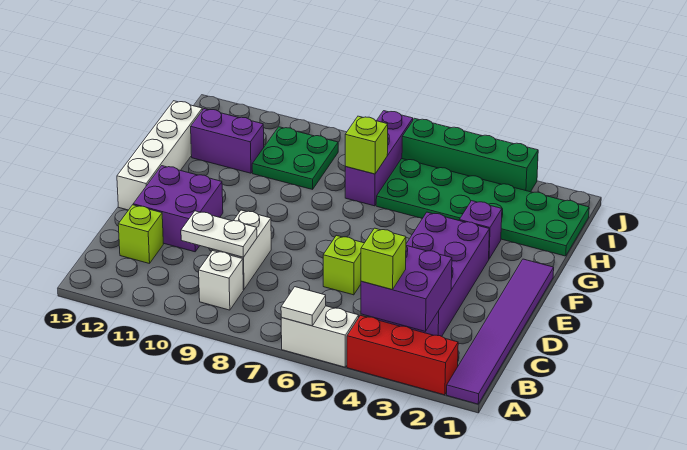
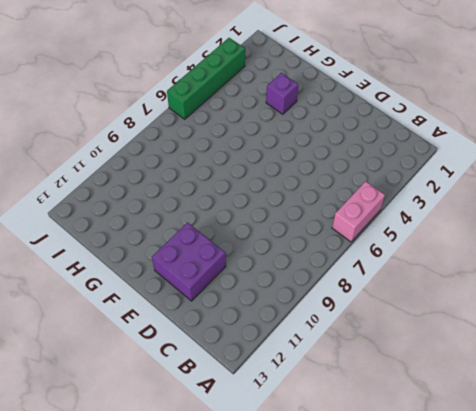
pink brick A5:A6 level 1 -> white brick A5:A6 level 1
none -> purple tile A1:F1 level 1
none -> red brick A2:A4 level 1
none -> white brick B9 level 1

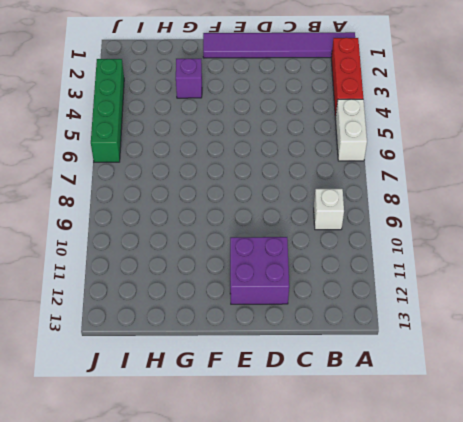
none -> purple brick C3:F4 level 1
none -> white brick C9:D9 level 1
none -> lime brick C12 level 1

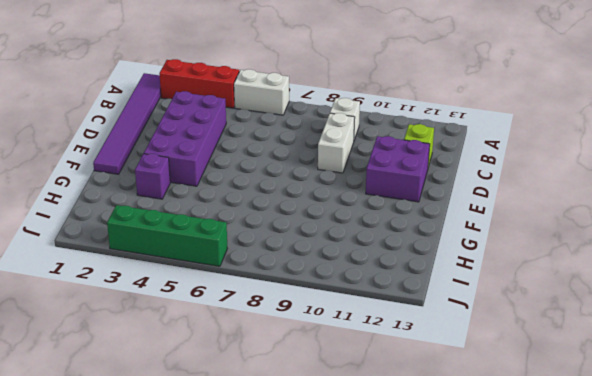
none -> lime brick D6 level 1
none -> white brick E13:H13 level 1
none -> green plate H1:I6 level 1

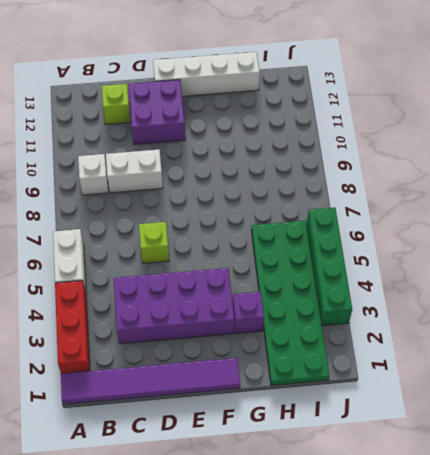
none -> purple brick H7:J7 level 1
none -> green plate H9:I10 level 1
none -> purple brick H11:H12 level 1

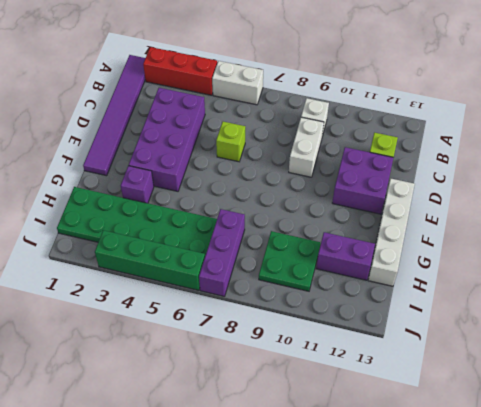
none -> white tile A6 level 2
none -> purple brick B3:C4 level 2
none -> white plate C9:C10 level 2

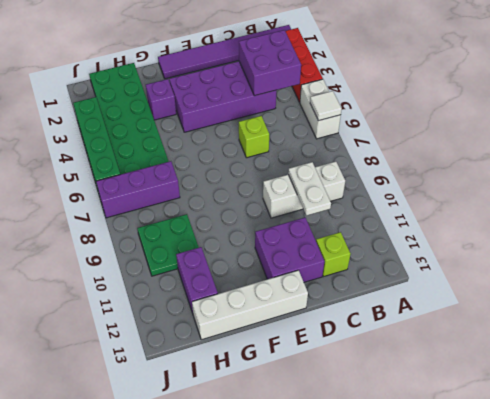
none -> lime brick H7 level 2
none -> lime brick B4 level 3

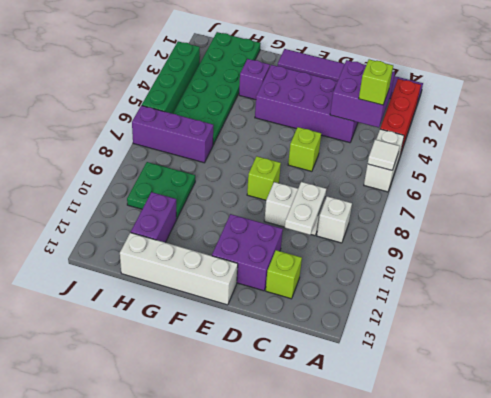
lime brick E8 level 1 -> lime brick H7 level 2

